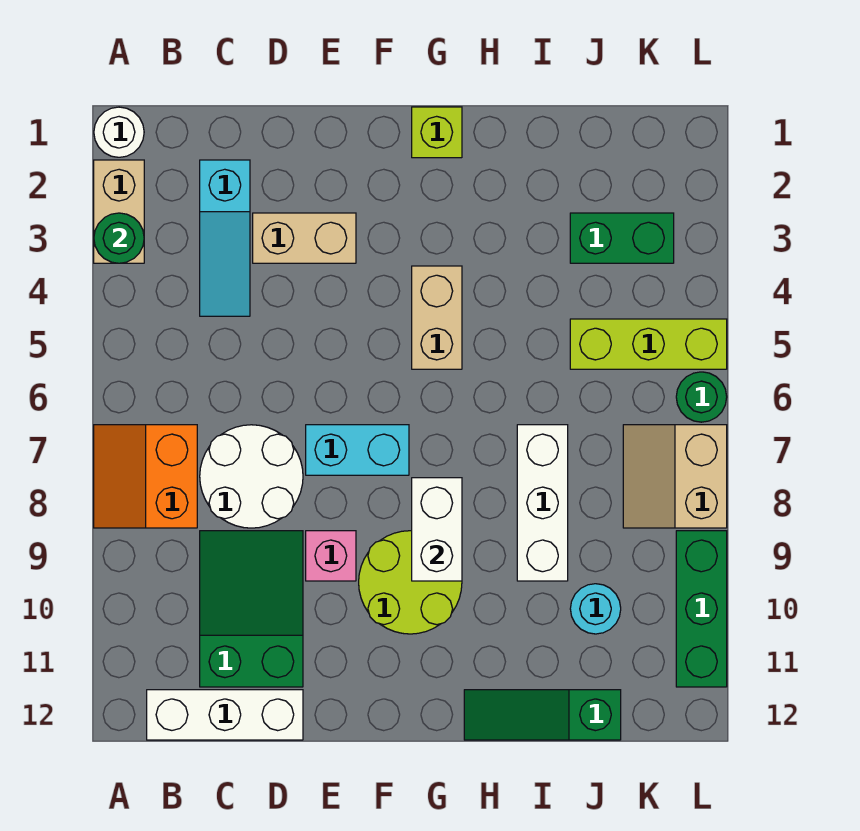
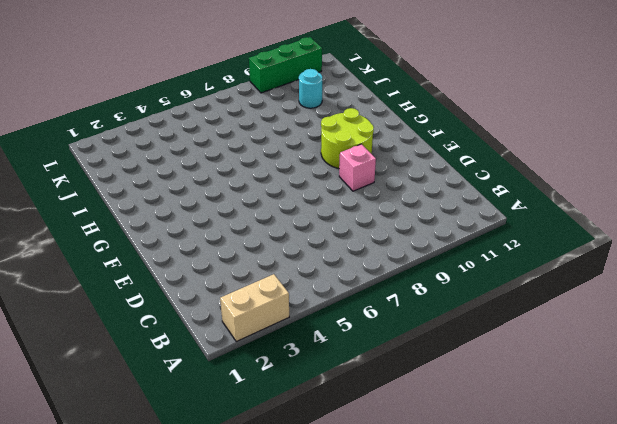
none -> white round brick A1 level 1
none -> orange slope A7:B8 level 1 top B
none -> white brick B12:D12 level 1

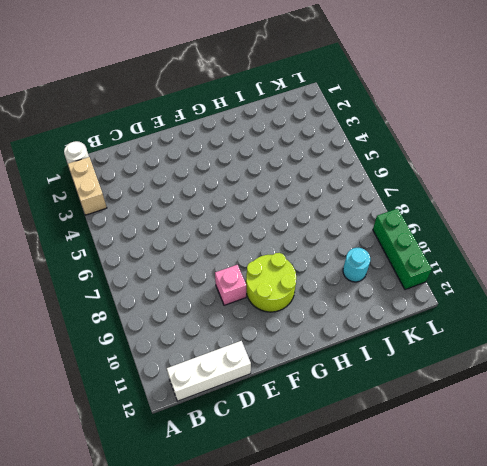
none -> orange slope A7:B8 level 1 top B
none -> cyan slope C2:C4 level 1 top 2
none -> white round brick C7:D8 level 1

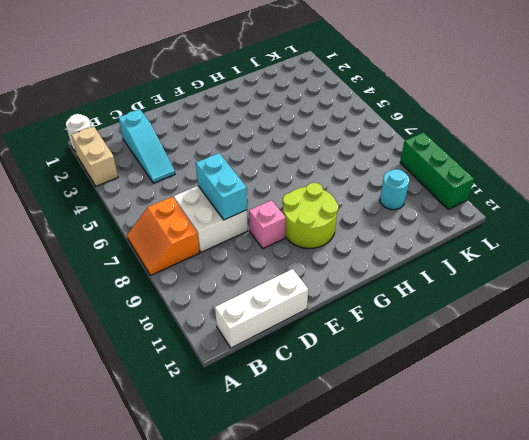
white brick C7:D8 level 1 -> white round brick C7:D8 level 1
cyan brick D7:D8 level 2 -> cyan brick E7:F7 level 1
none -> green slope C9:D11 level 1 top 11
none -> tan brick D3:E3 level 1
none -> lime brick G1 level 1

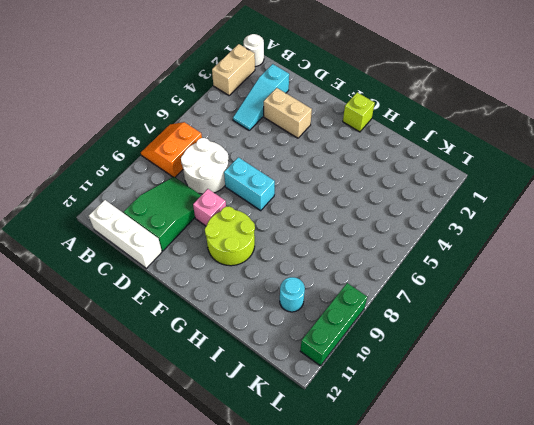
none -> tan brick G4:G5 level 1
none -> green slope H12:J12 level 1 top J
none -> white brick I7:I9 level 1

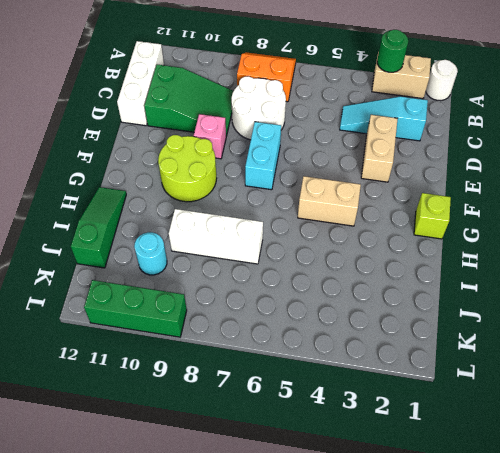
none -> green brick J3:K3 level 1
none -> lime brick J5:L5 level 1
none -> tan slope K7:L8 level 1 top L

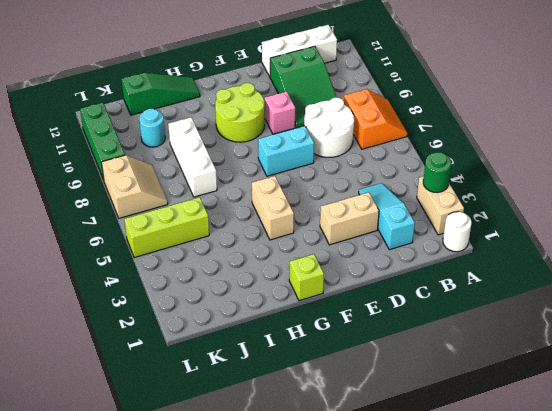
none -> green brick J3:K3 level 1
none -> green round brick L6 level 1
none -> white brick G8:G9 level 2

